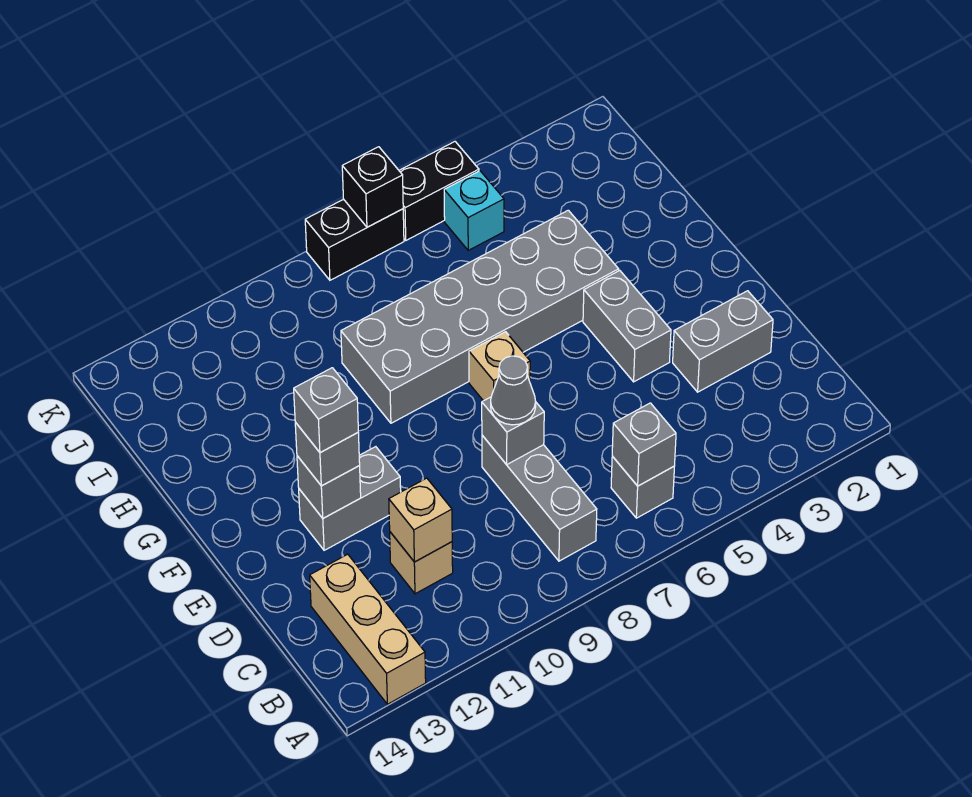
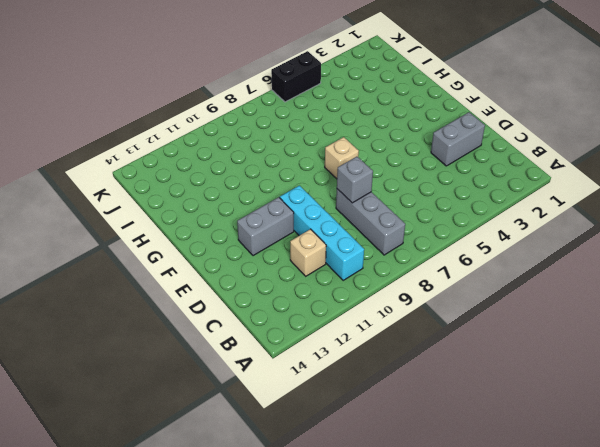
cyan brick B10:E10 level 1 -> none
none -> tan brick A13:C13 level 1
none -> grey brick B6 level 1
none -> grey brick E4:F4 level 1

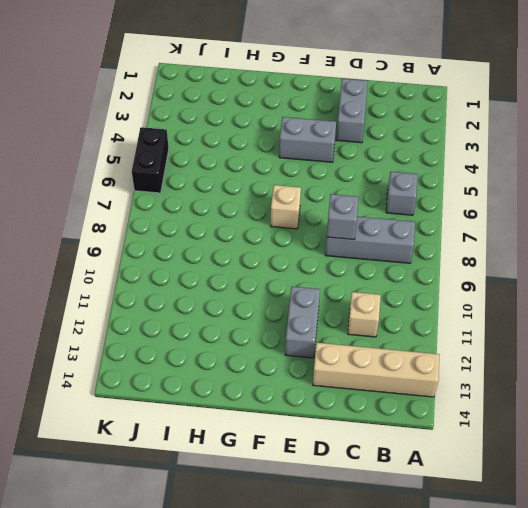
tan brick A13:D13 level 1 -> tan brick A13:C13 level 1
none -> grey brick G4:H9 level 1
none -> cyan brick J5 level 1
none -> black brick K7:K8 level 1

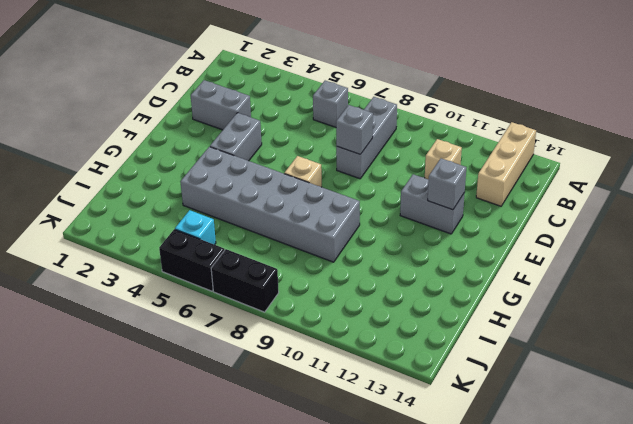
none -> grey brick B6 level 2
none -> tan brick C11 level 2
none -> black brick K7 level 2

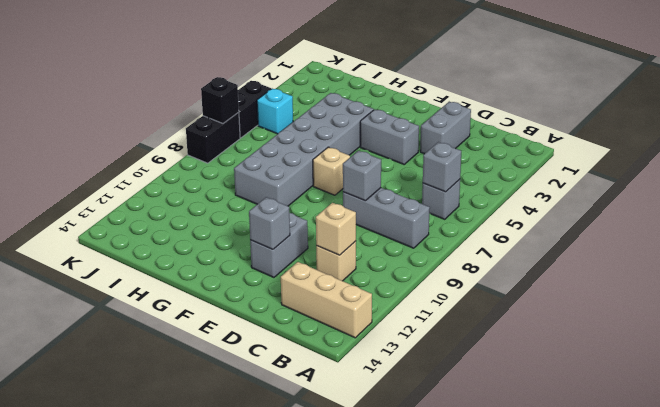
none -> grey cone D8 level 3
none -> grey brick E12 level 3
none -> grey brick E12 level 4

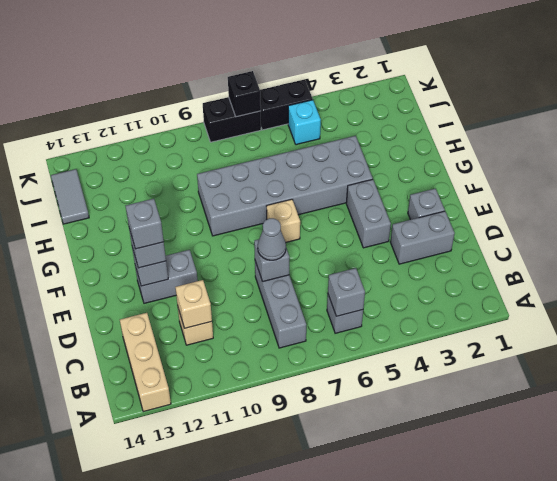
grey brick E2 level 1 -> none
grey tile I14:J14 level 1 -> none

